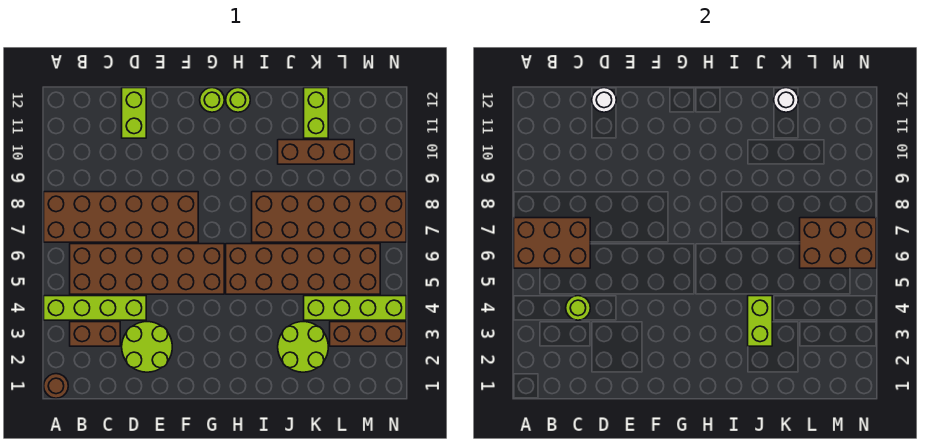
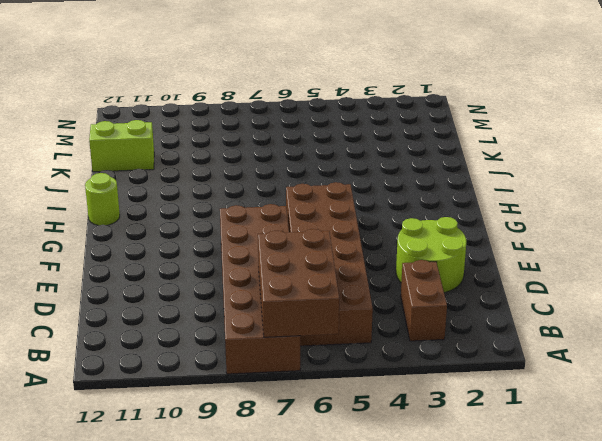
none -> brown round brick A1 level 1
none -> lime brick A4:D4 level 1
none -> lime brick D11:D12 level 1

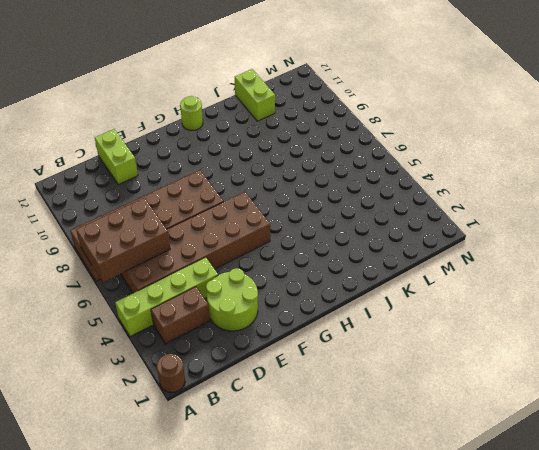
none -> lime round brick G12 level 1
none -> brown brick H5:M6 level 1
none -> brown brick I7:N8 level 1

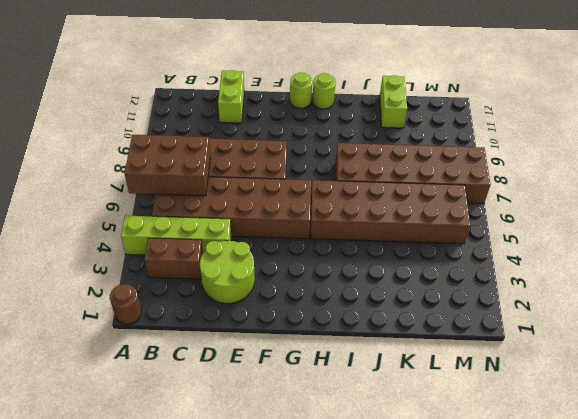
none -> lime round brick J2:K3 level 1
none -> brown brick J10:L10 level 1
none -> lime brick K4:N4 level 1

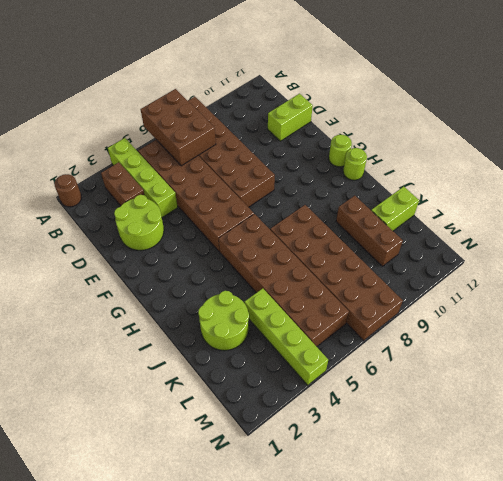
none -> brown brick L3:N3 level 1
none -> lime round brick C4 level 2
none -> white round brick D12 level 2

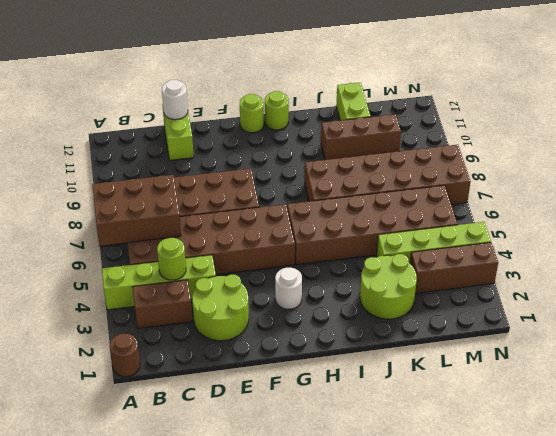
white round brick G3 level 1 -> white round brick K12 level 2
none -> lime brick J3:J4 level 2
none -> brown brick L6:N7 level 2

